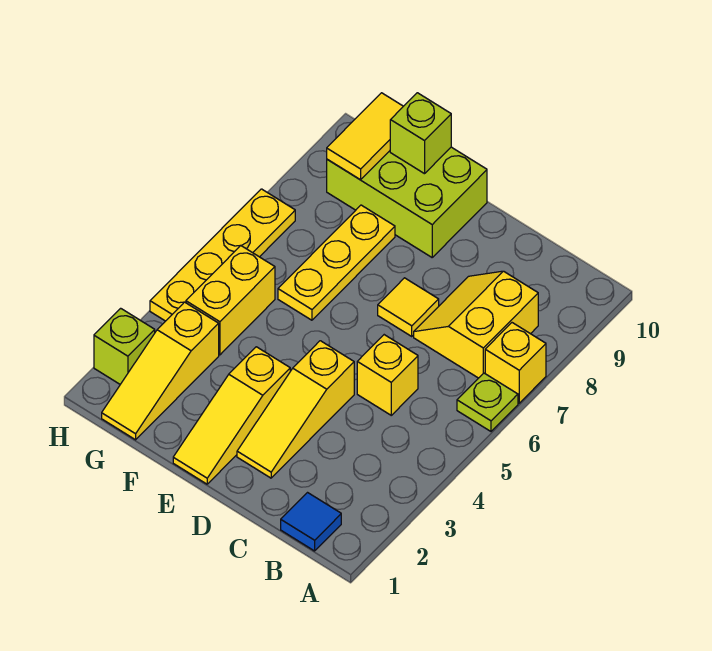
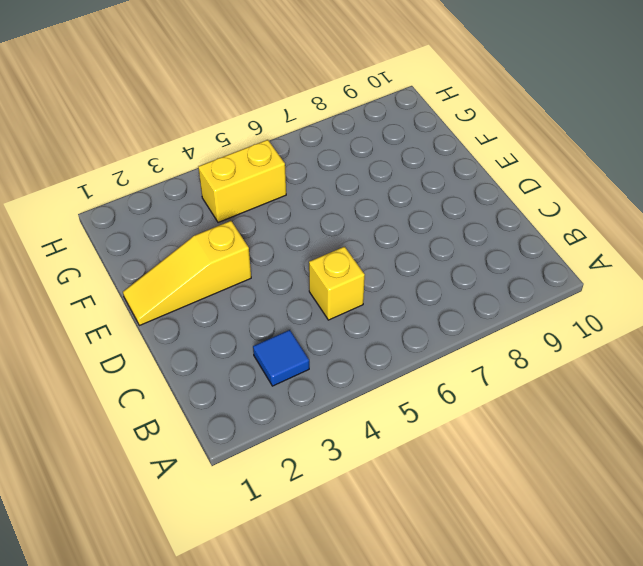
blue tile B3 level 1 -> blue tile B1 level 1
none -> lime plate A6 level 1
none -> yellow brick A7 level 1
none -> yellow slope B7:C8 level 1 top B

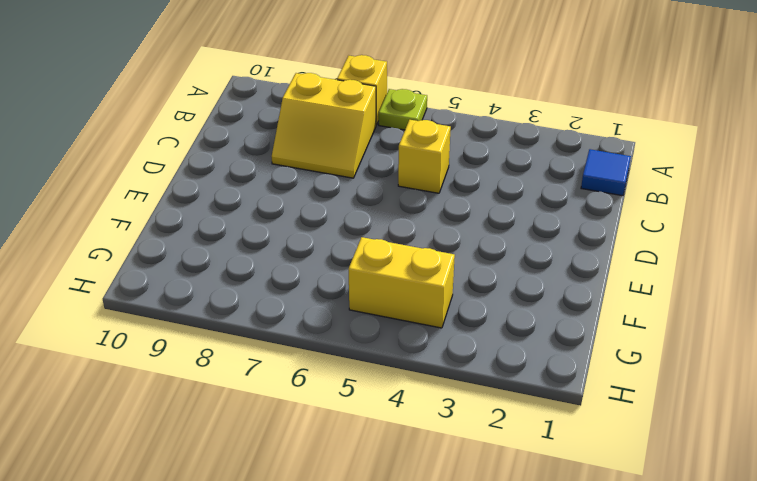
none -> yellow slope D2:D4 level 1 top 4
none -> yellow tile D7 level 1
none -> yellow slope E1:E3 level 1 top 3

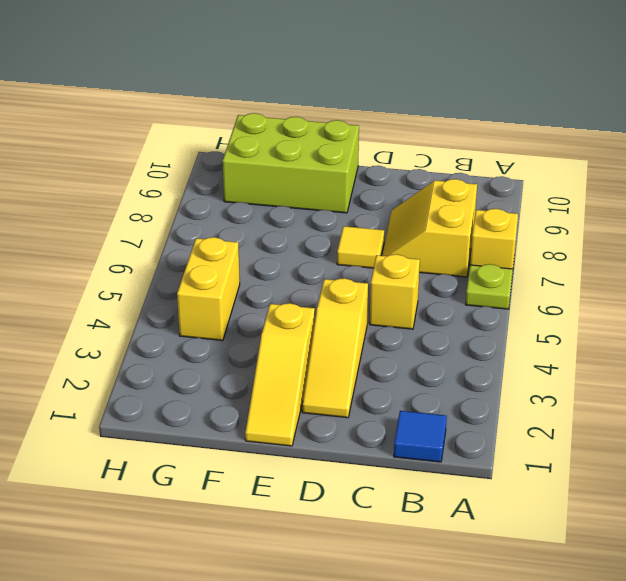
none -> yellow plate F6:F8 level 1
none -> yellow slope G1:G3 level 1 top 3
none -> lime brick H2 level 1

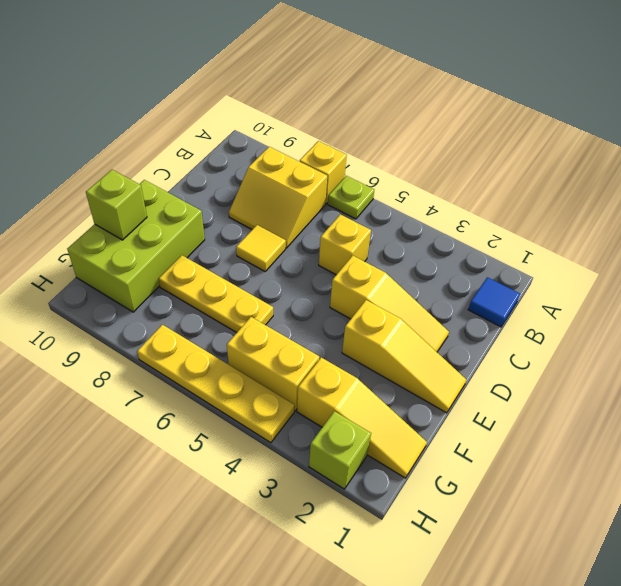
none -> yellow tile G9:G10 level 2

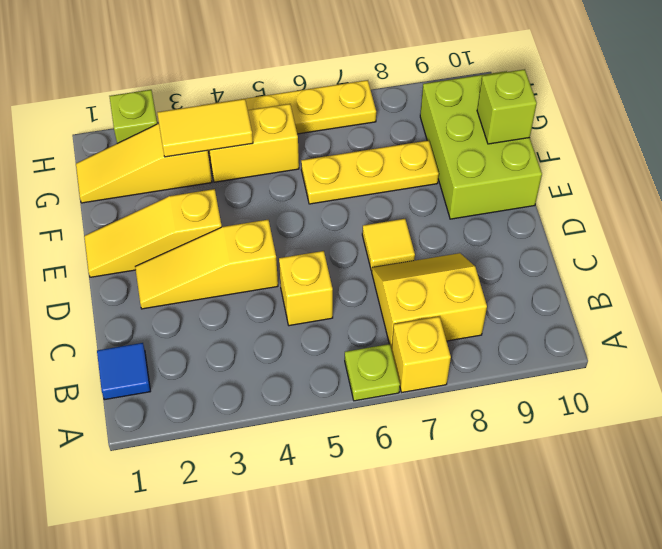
yellow tile G3:G4 level 2 -> yellow tile G9:G10 level 2

